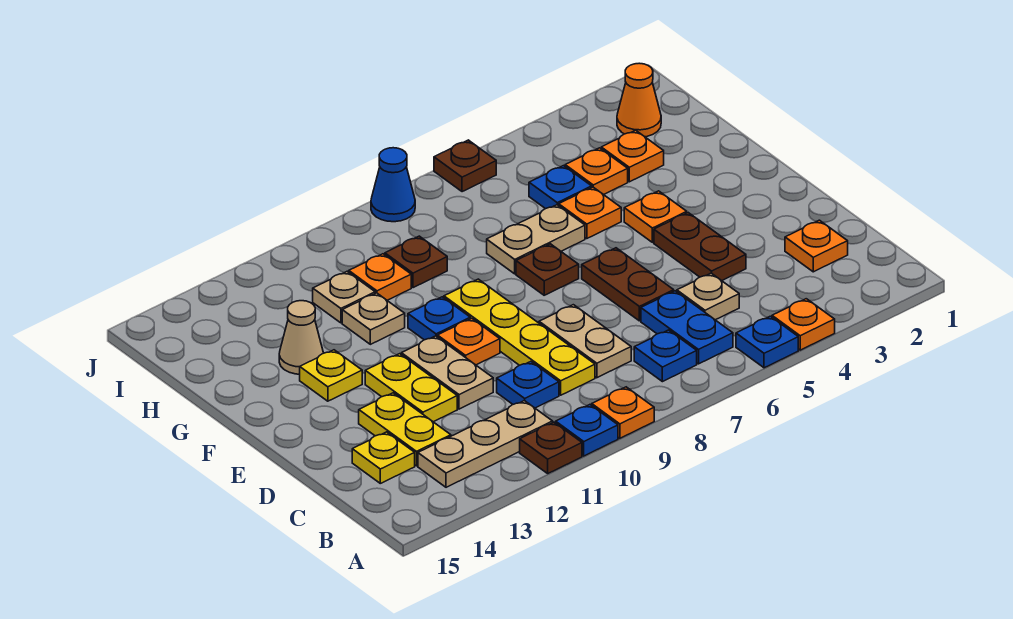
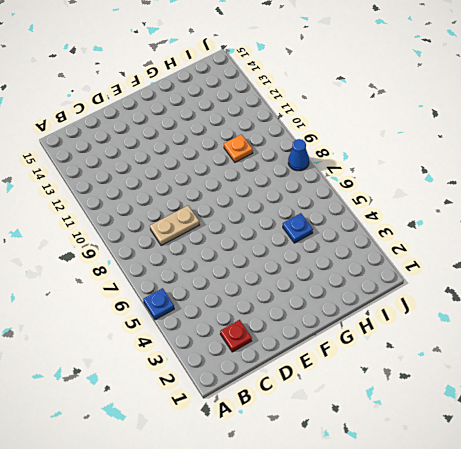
red plate C2 level 1 -> orange plate C2 level 1
none -> orange plate A4 level 1
none -> orange plate A9 level 1
none -> blue plate A10 level 1
none -> brown plate A11 level 1

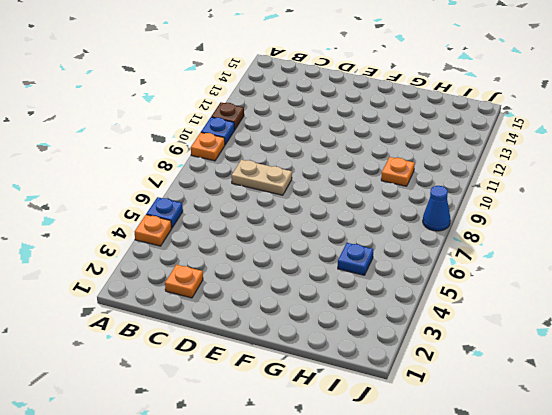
none -> blue plate B6:C6 level 1
none -> blue plate B7 level 1
none -> tan plate B11:B13 level 1
none -> tan plate C5 level 1

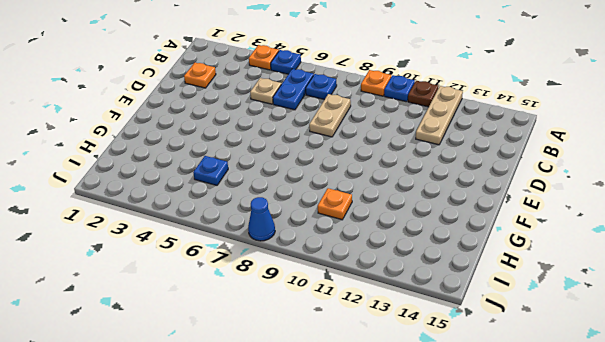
tan plate A12:C12 level 1 -> tan plate B11:B13 level 1
none -> yellow plate C9:F9 level 1
none -> blue plate C10 level 1
none -> yellow plate C13:D13 level 1
none -> yellow plate C14 level 1

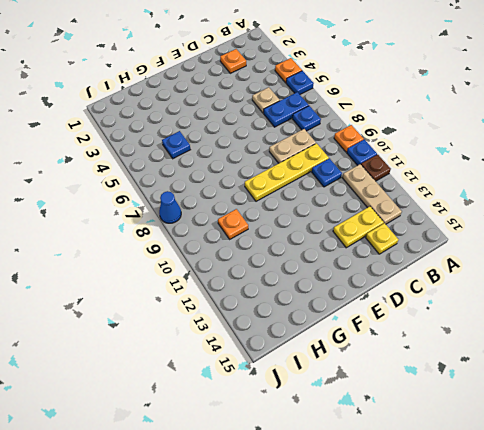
none -> brown plate D4:E4 level 1
none -> brown plate D6:E6 level 1
none -> tan plate D11:E11 level 1
none -> yellow plate D12:E12 level 1

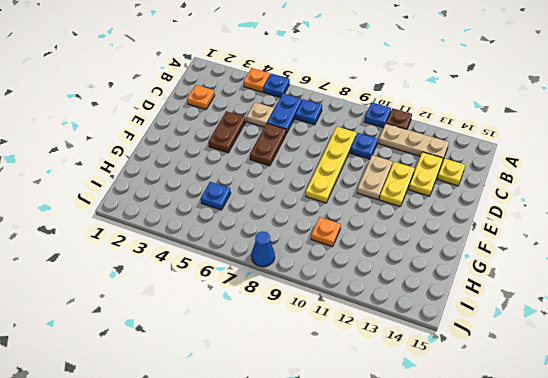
none -> orange plate A9 level 1
none -> tan plate C8:D8 level 1
none -> orange plate E10 level 1
none -> orange plate F4 level 1

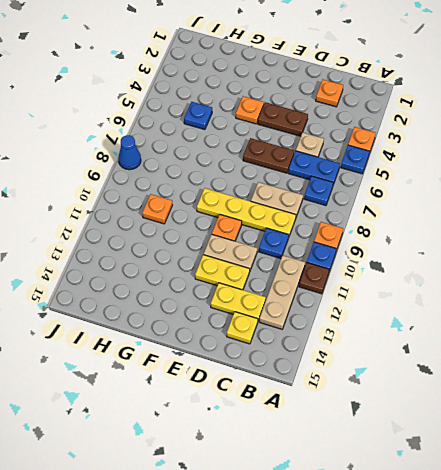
none -> brown plate F7 level 1
none -> blue plate F10 level 1
none -> yellow plate F13 level 1
none -> orange plate G5 level 1

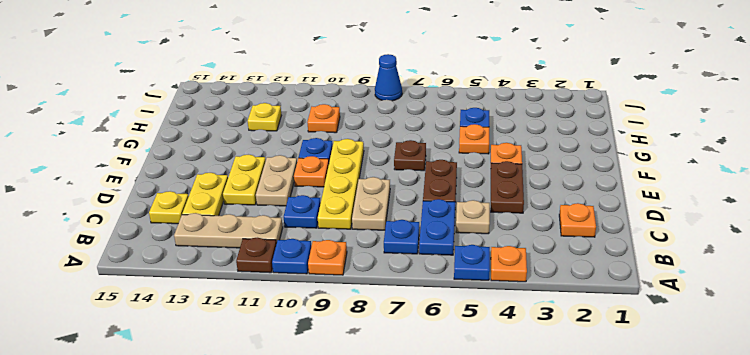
yellow plate H12 level 1 -> yellow plate F13 level 1
none -> tan plate G6:G7 level 1
none -> tan plate G11 level 1
none -> tan cone G13 level 1
none -> orange plate H3 level 1

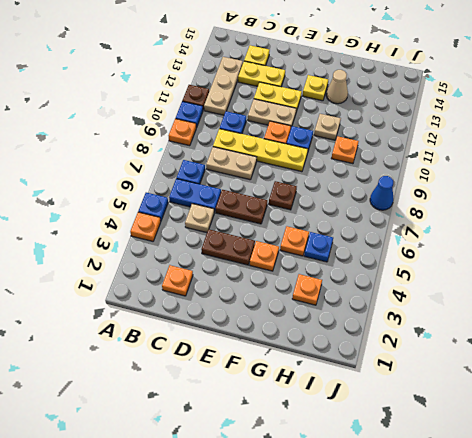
none -> tan plate G6:G7 level 1
none -> orange plate H4 level 1
none -> brown plate H9 level 1
none -> tan plate H11 level 1

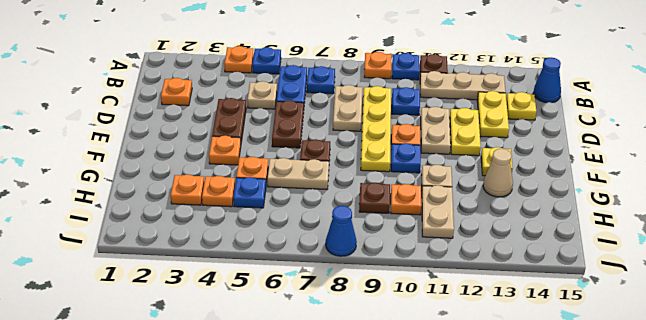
blue cone B15 level 1 -> none
tan plate H11:I11 level 1 -> tan plate H11 level 1
none -> orange cone I2 level 1
none -> brown plate J6 level 1

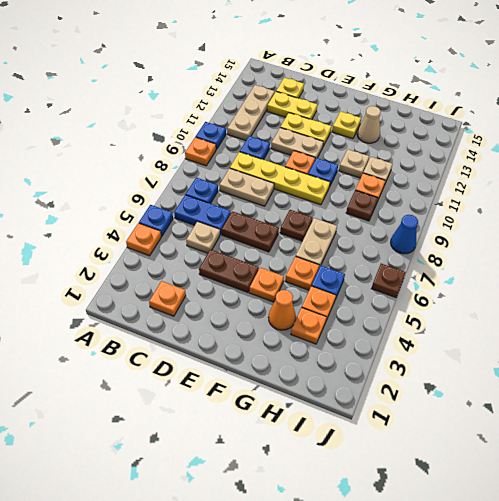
orange cone G3 level 1 -> orange cone I2 level 1
none -> brown plate A11 level 1

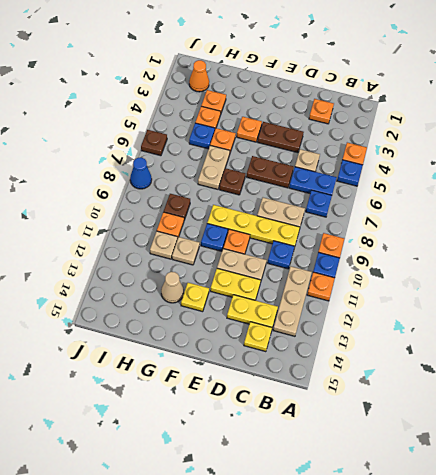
orange plate A11 level 1 -> brown plate A11 level 1

